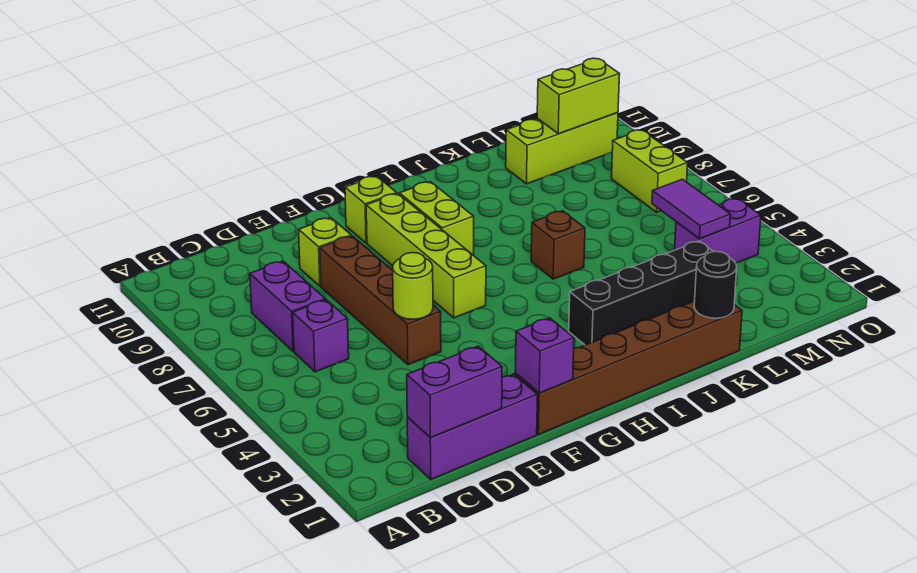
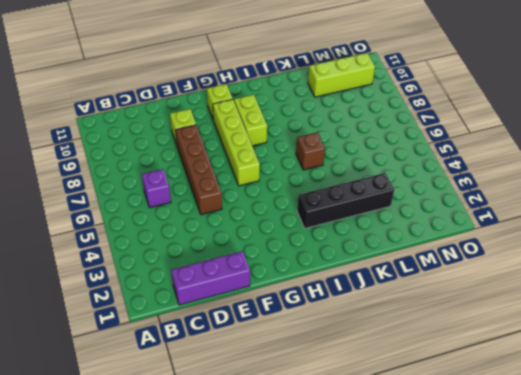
none -> purple brick C7:C8 level 1
none -> brown brick F1:K1 level 1
none -> purple brick M4:N4 level 1

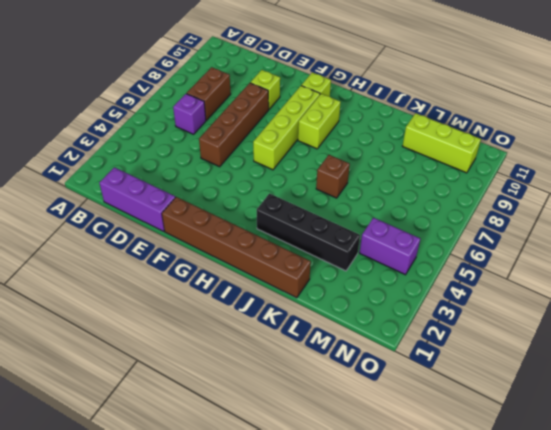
brown brick C7:C8 level 1 -> purple brick C7:C8 level 1
none -> lime brick N7:N8 level 1
none -> purple brick C1:D1 level 2
none -> lime round brick E5 level 2

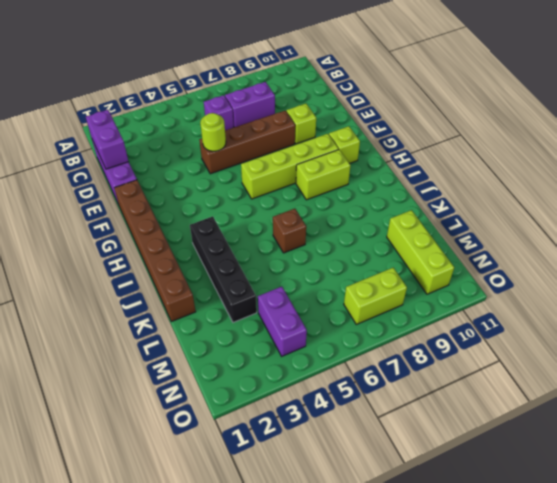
none -> purple brick F1 level 2
none -> black round brick K1 level 2
none -> purple tile M4:M5 level 2

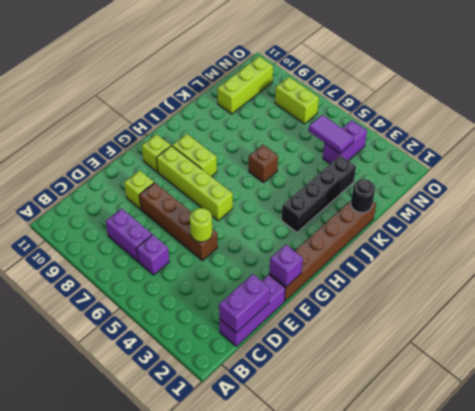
none -> lime brick M10:N10 level 2

